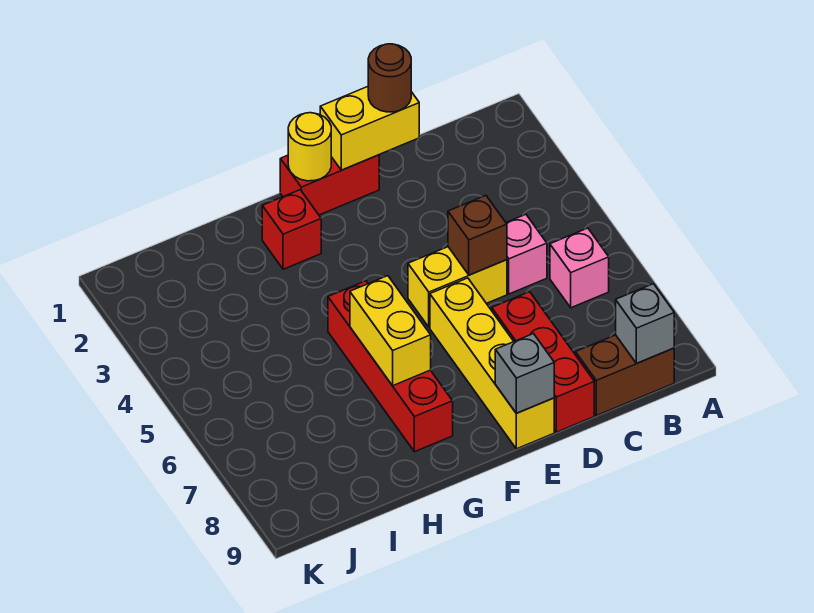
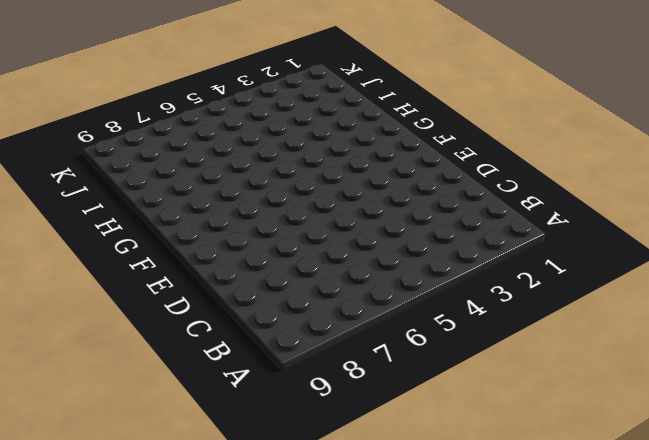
none -> pink brick B6 level 1
none -> brown brick B9:C9 level 1
none -> pink brick C5 level 1

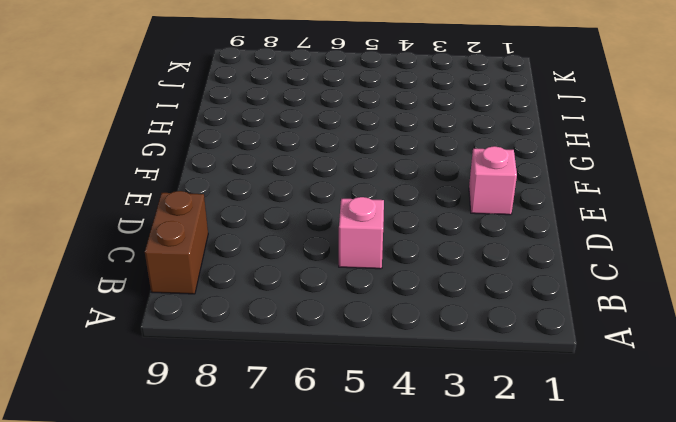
pink brick E2 level 1 -> pink brick B6 level 1
none -> yellow brick D5:E5 level 1
none -> red brick D7:D9 level 1
none -> red brick E1:F1 level 1

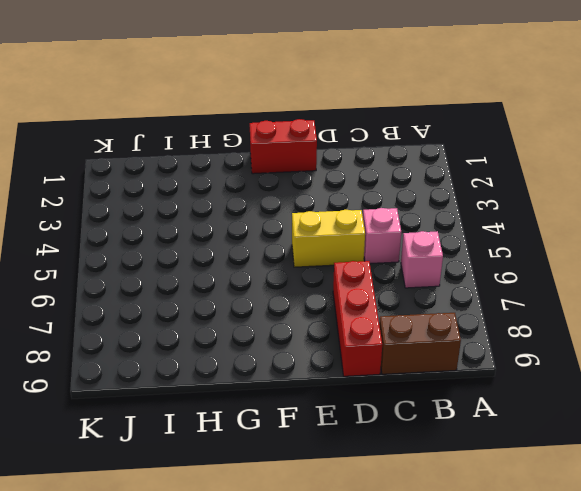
none -> yellow brick E6:E9 level 1
none -> red brick G2 level 1
none -> red brick G5:G8 level 1

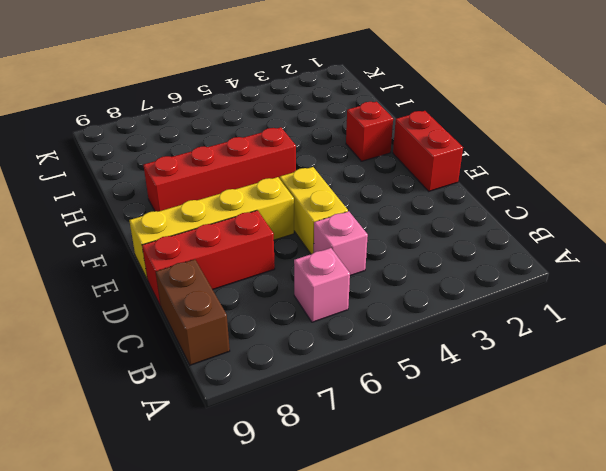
none -> grey brick B9 level 2
none -> yellow brick D1:E1 level 2
none -> brown brick D5 level 2

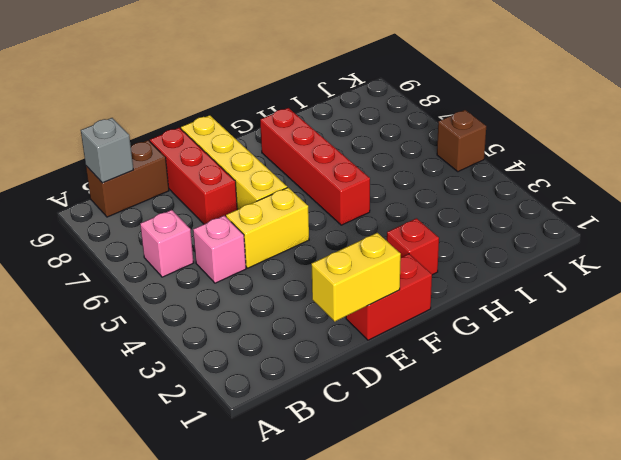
brown brick K5 level 1 -> brown brick D5 level 2
none -> grey brick E9 level 2
none -> yellow round brick F1 level 2
none -> yellow brick G6:G7 level 2

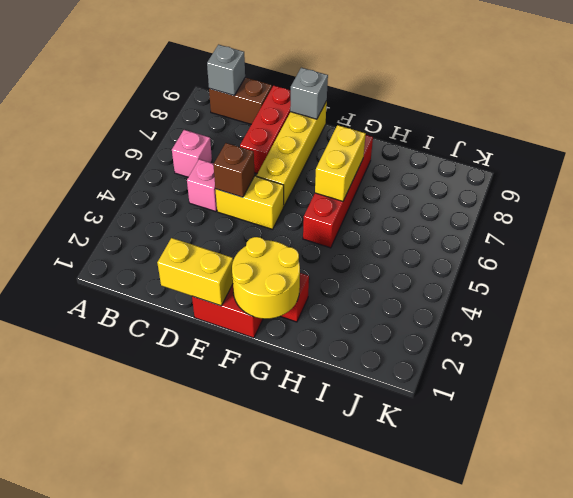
yellow round brick F1:G2 level 2 -> yellow round brick F1 level 2
none -> brown round brick D1 level 3

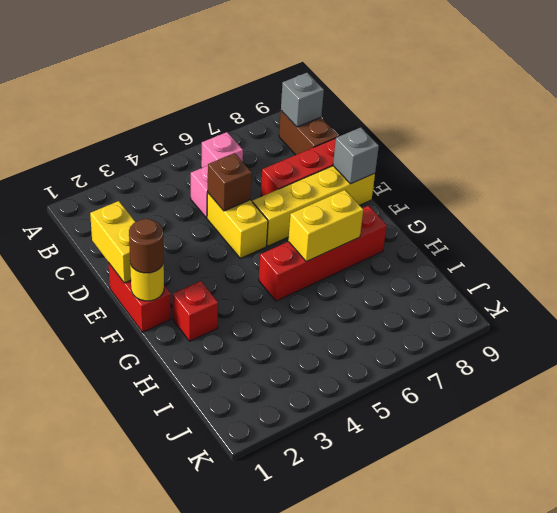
brown round brick F1 level 3 -> brown round brick D1 level 3

